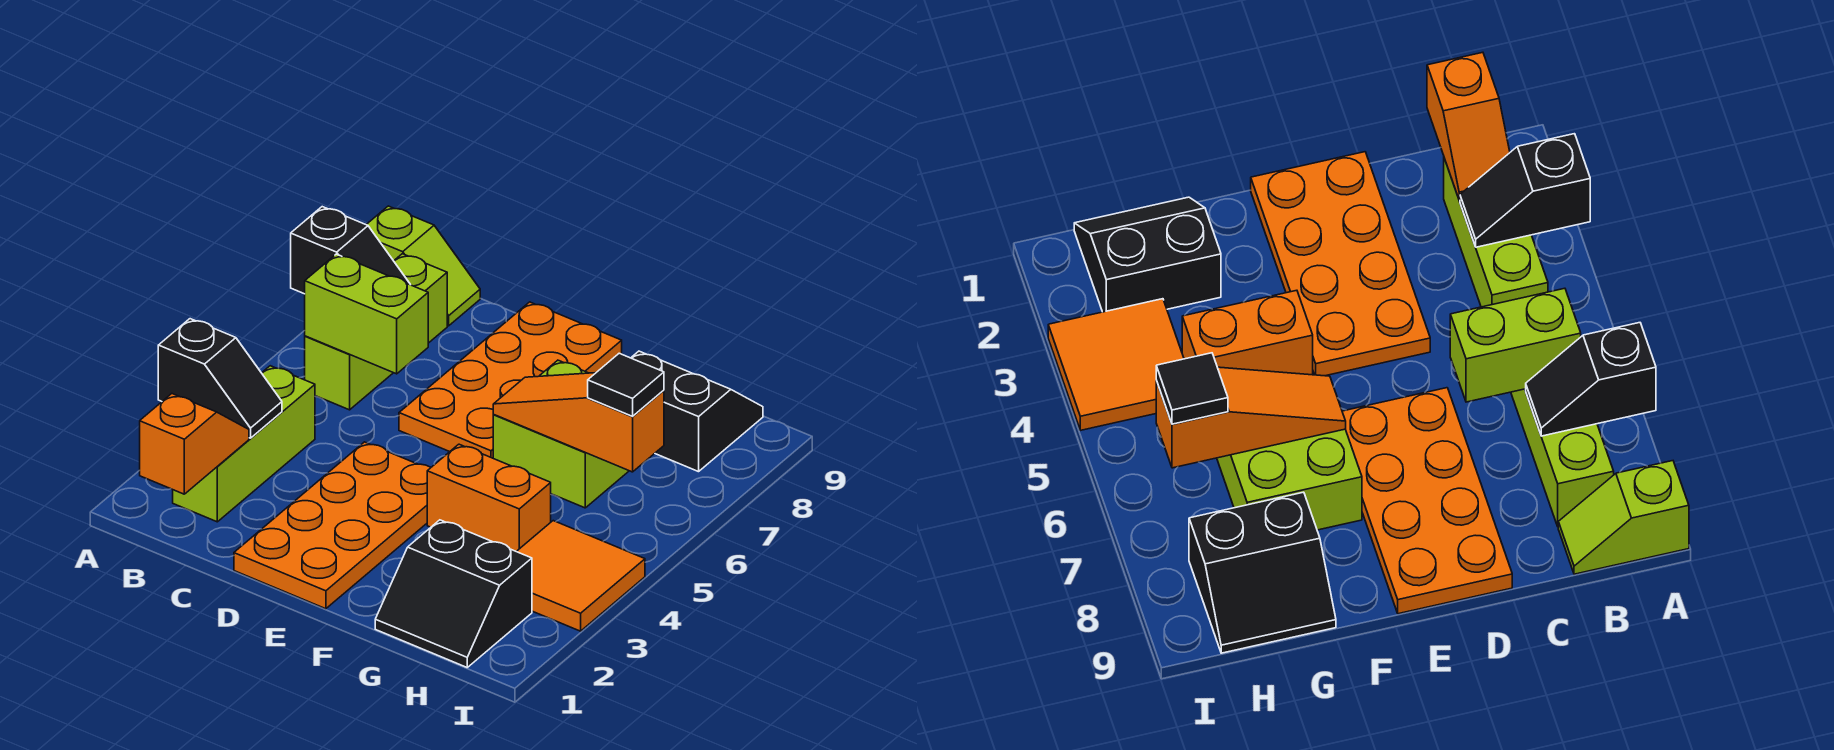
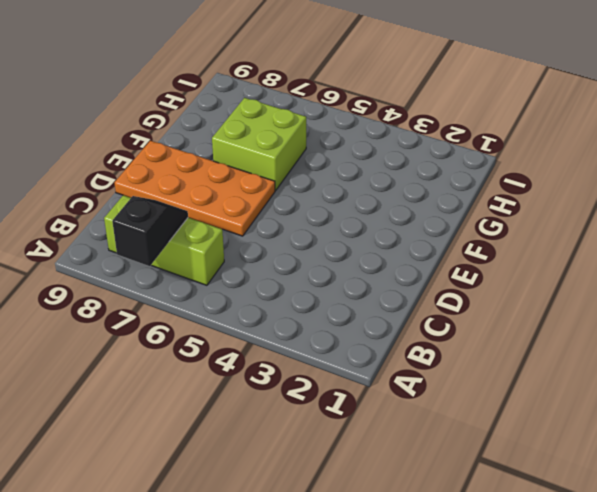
none -> lime slope A9:B9 level 1 top A
none -> lime brick B2:B4 level 1
none -> orange plate D1:E4 level 1

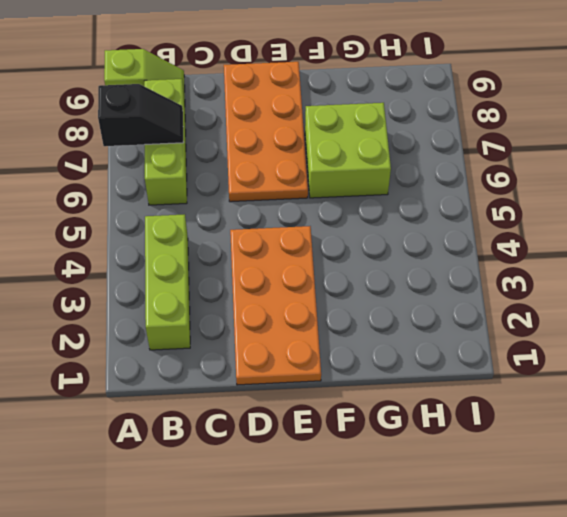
none -> orange brick F4:G4 level 1
none -> black slope G1:H2 level 1 top 2
none -> black slope G8:H9 level 1 top 8

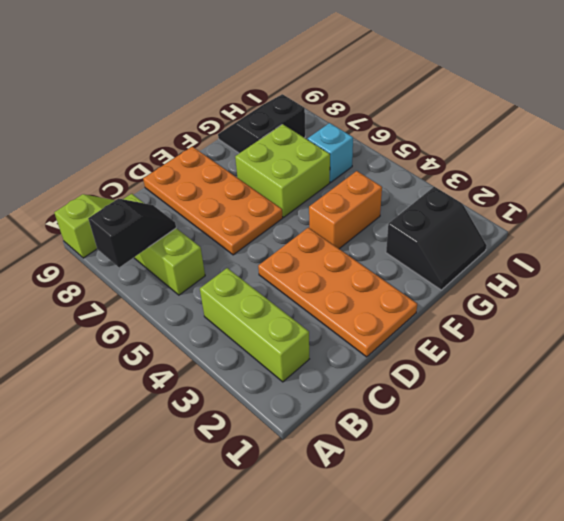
cyan brick H6 level 1 -> none
none -> orange tile H3:I4 level 1
none -> black slope A3:B3 level 2 top A
none -> orange slope B1:B2 level 2 top 1

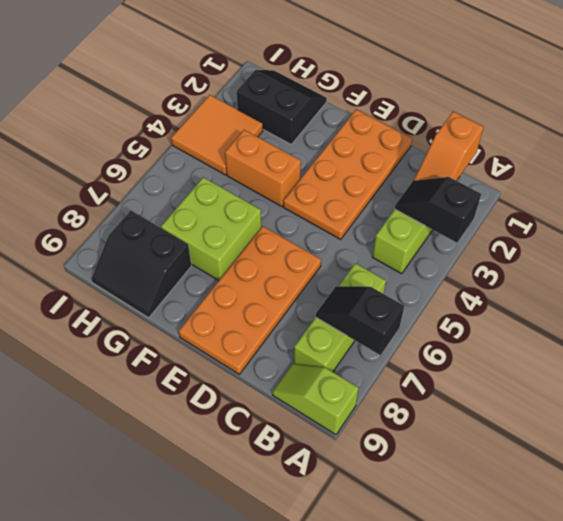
none -> lime brick B6:C6 level 2
none -> orange slope F6:H6 level 2 top H
none -> black tile H6 level 3

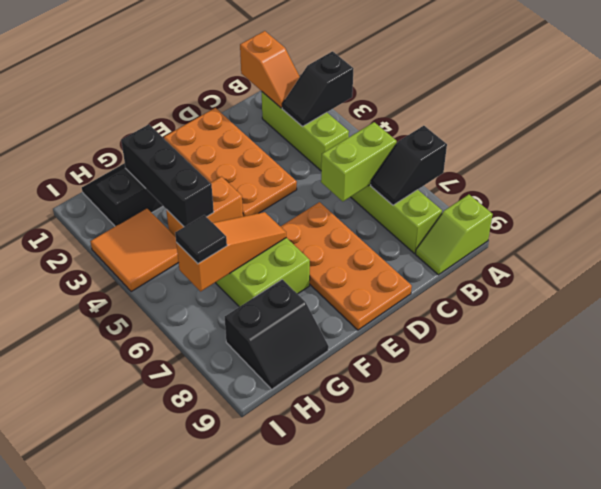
black brick G2:G4 level 2 -> none

